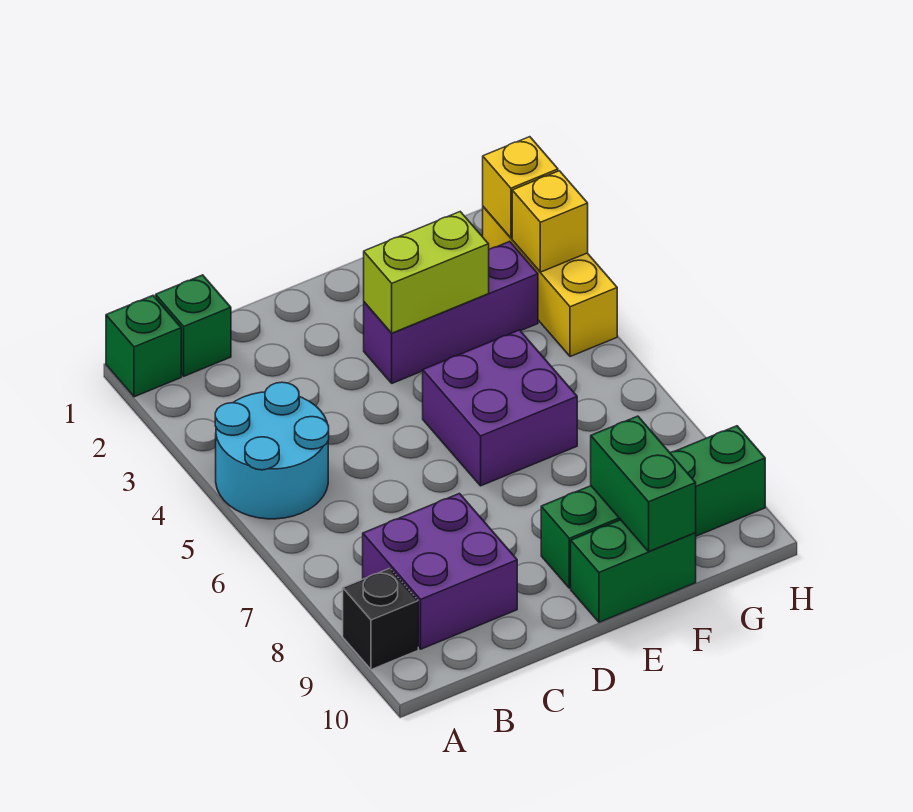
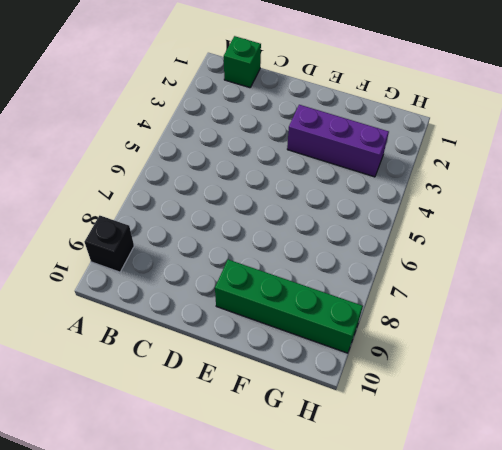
none -> green brick A1 level 1
none -> cyan round brick A4:B5 level 1
none -> purple brick B8:C9 level 1

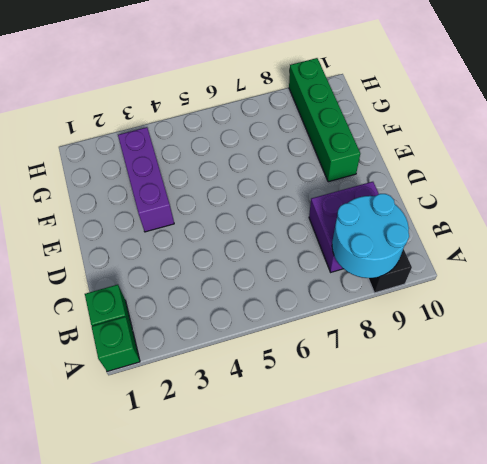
cyan round brick A8:B9 level 2 -> cyan round brick A4:B5 level 1
none -> purple brick E5:F6 level 1
none -> green brick E10:F10 level 1
none -> yellow brick H2:H4 level 1

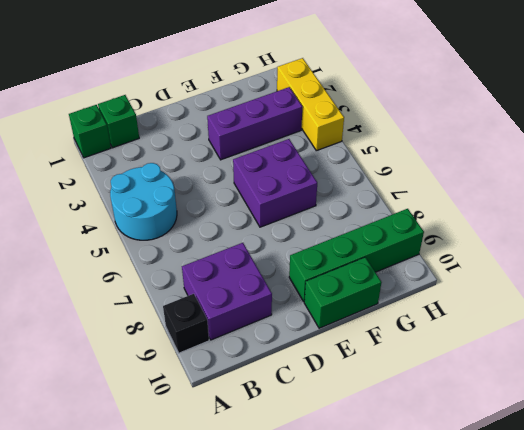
none -> lime brick E3:F3 level 2
none -> green brick F9:F10 level 2
none -> yellow brick H2 level 2

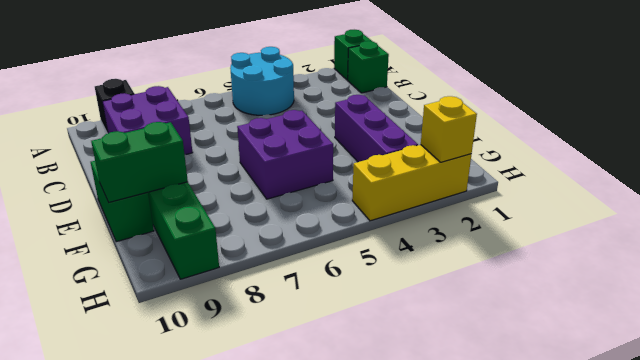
none -> lime brick E3:F3 level 2
none -> yellow brick H3 level 2

